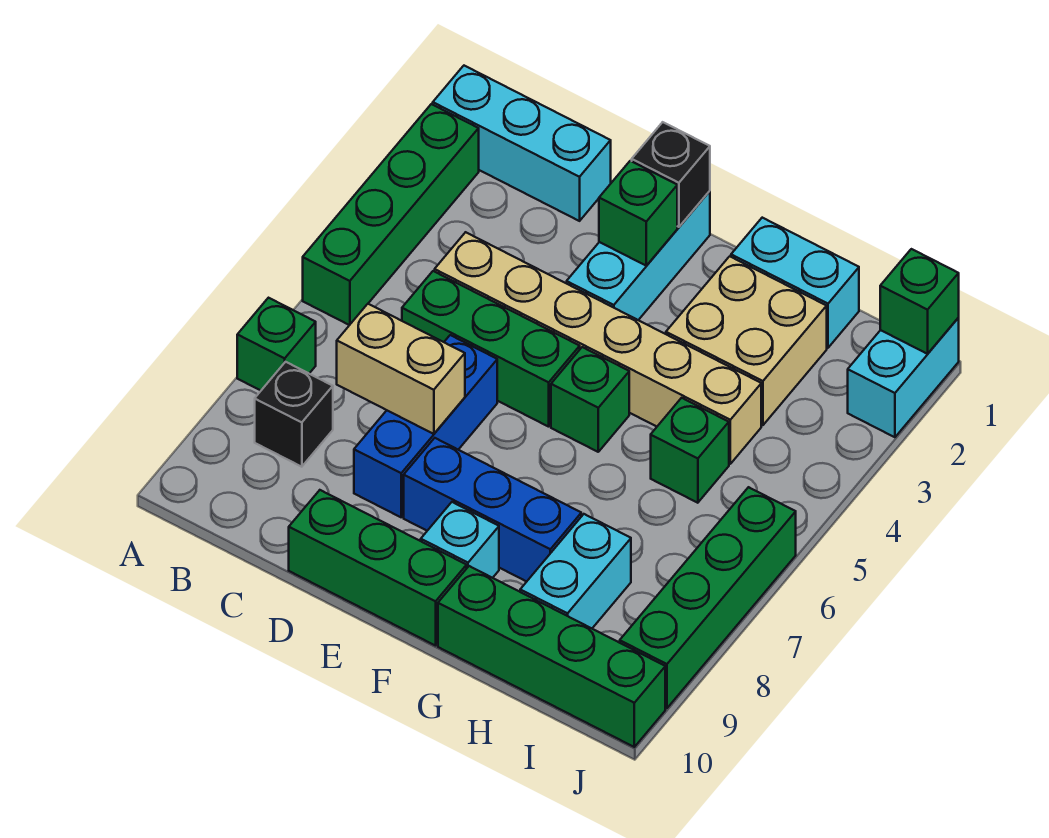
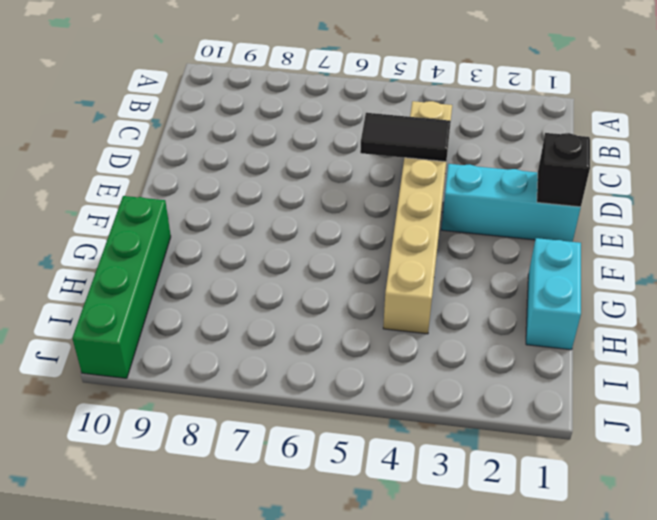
black tile D4:D5 level 2 -> none
none -> cyan brick A1:C1 level 1
none -> green brick A2:A5 level 1
none -> green brick A7 level 1

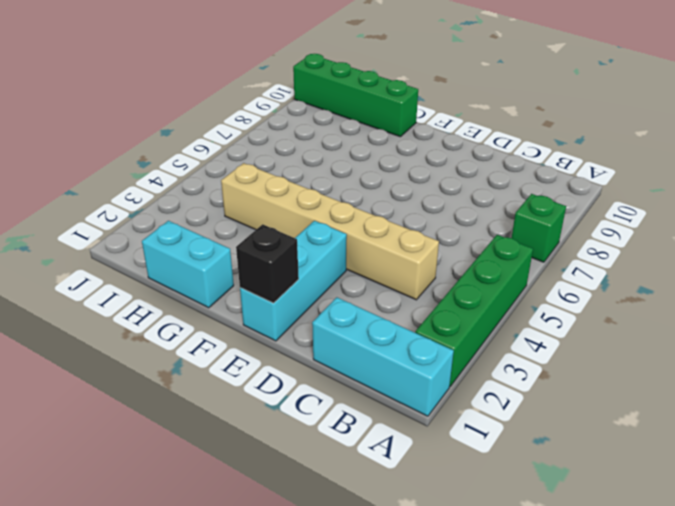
none -> black brick B8 level 1
none -> green brick C5:E5 level 1
none -> blue brick D6:D8 level 1

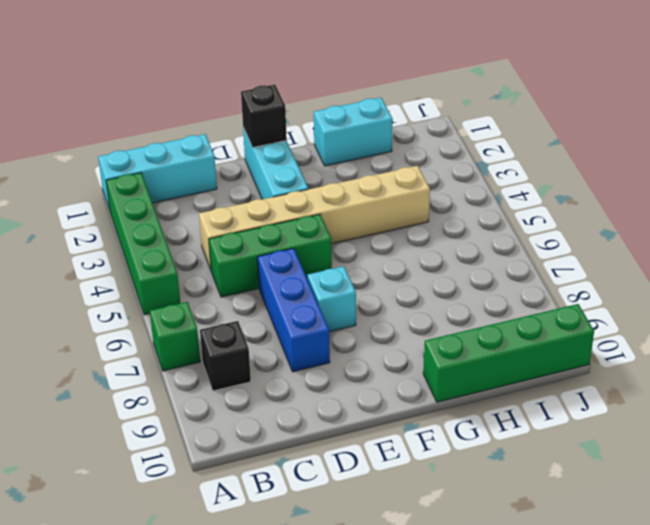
cyan brick E7 level 1 -> cyan brick F9 level 1
none -> green brick D10:F10 level 1
none -> blue brick E8:G8 level 1
none -> green brick F5 level 1

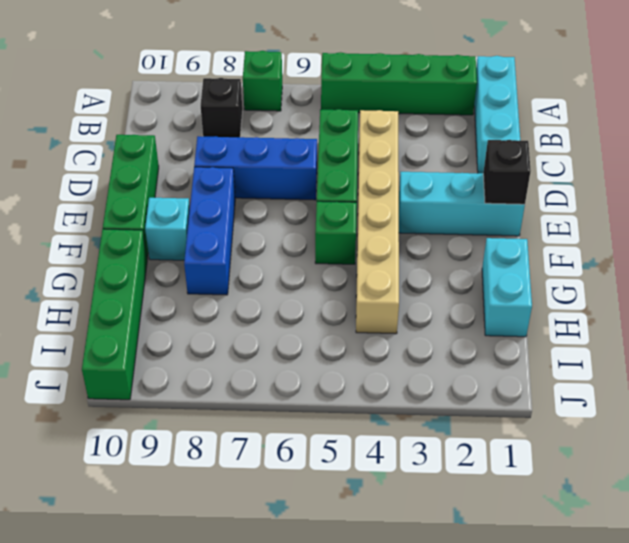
none -> tan brick G2:H3 level 1
none -> green brick H5 level 1
none -> cyan brick H8:H9 level 1

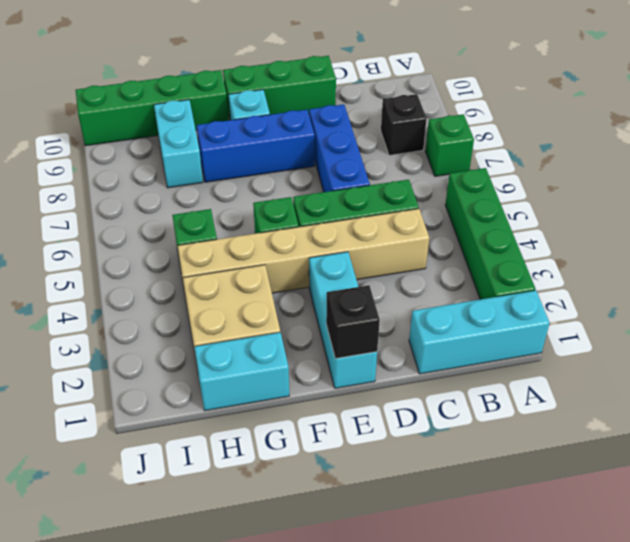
none -> cyan brick J1:J2 level 1
none -> green brick J6:J9 level 1
none -> tan brick C7:D7 level 2

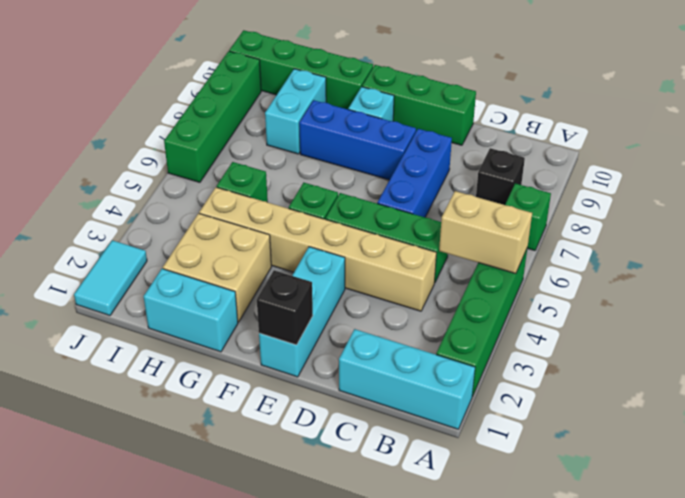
tan brick A5:B5 level 2 -> tan brick C7:D7 level 2
cyan tile J1:J2 level 1 -> cyan brick J1:J2 level 1
none -> green brick E2 level 2
none -> green brick J1 level 2

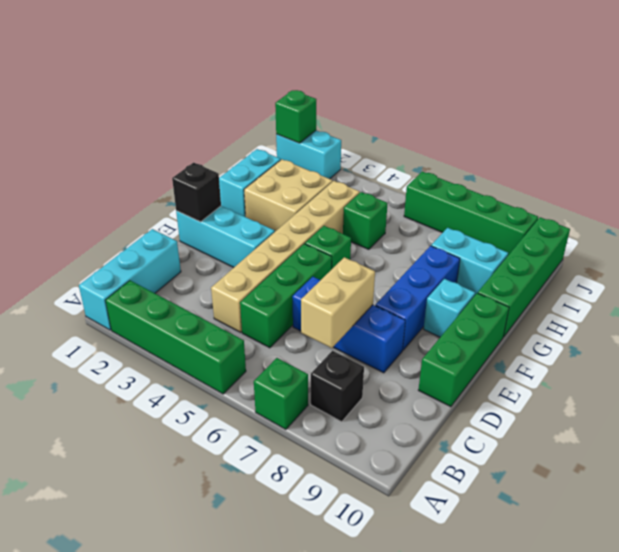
none -> green brick E2 level 2

